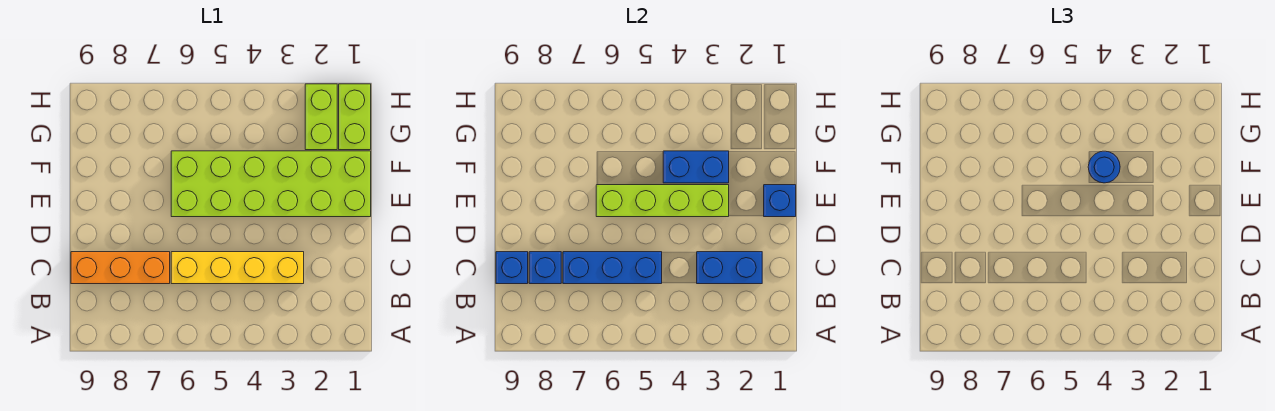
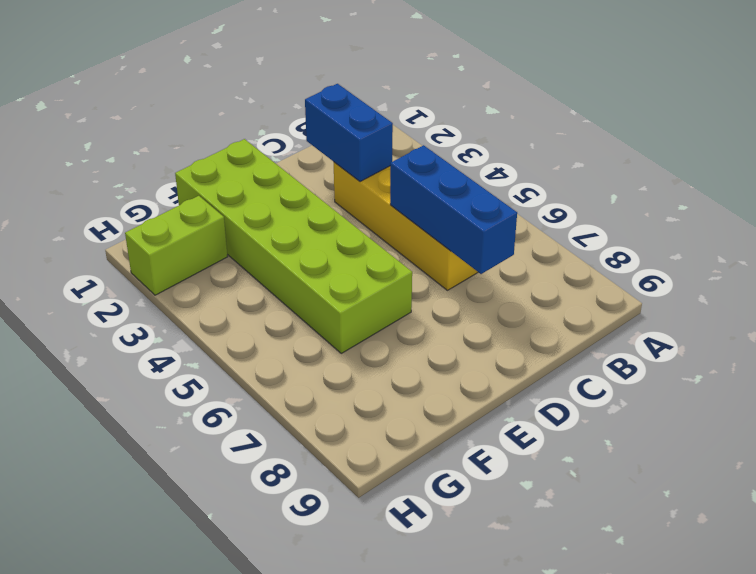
none -> orange brick C7:C9 level 1
none -> lime brick G1:H1 level 1
none -> blue brick C8 level 2

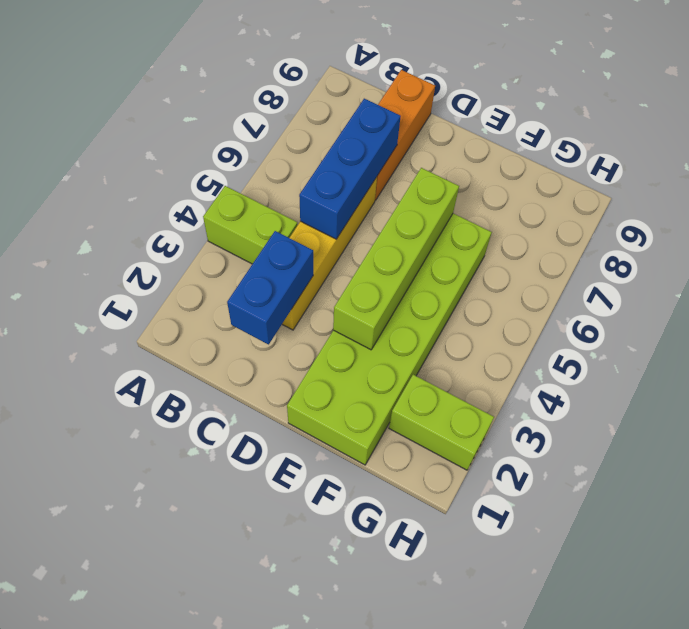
lime brick A4:B4 level 1 -> lime brick G1:H1 level 1
none -> blue brick C8 level 2
none -> blue brick C9 level 2
none -> blue brick E1 level 2

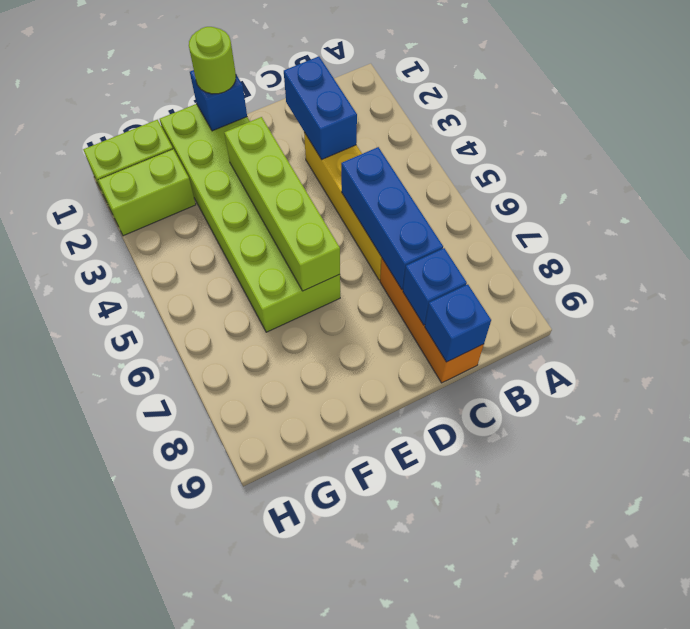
lime round brick E1 level 3 -> none
none -> blue brick F3:F4 level 2
none -> blue round brick F4 level 3

